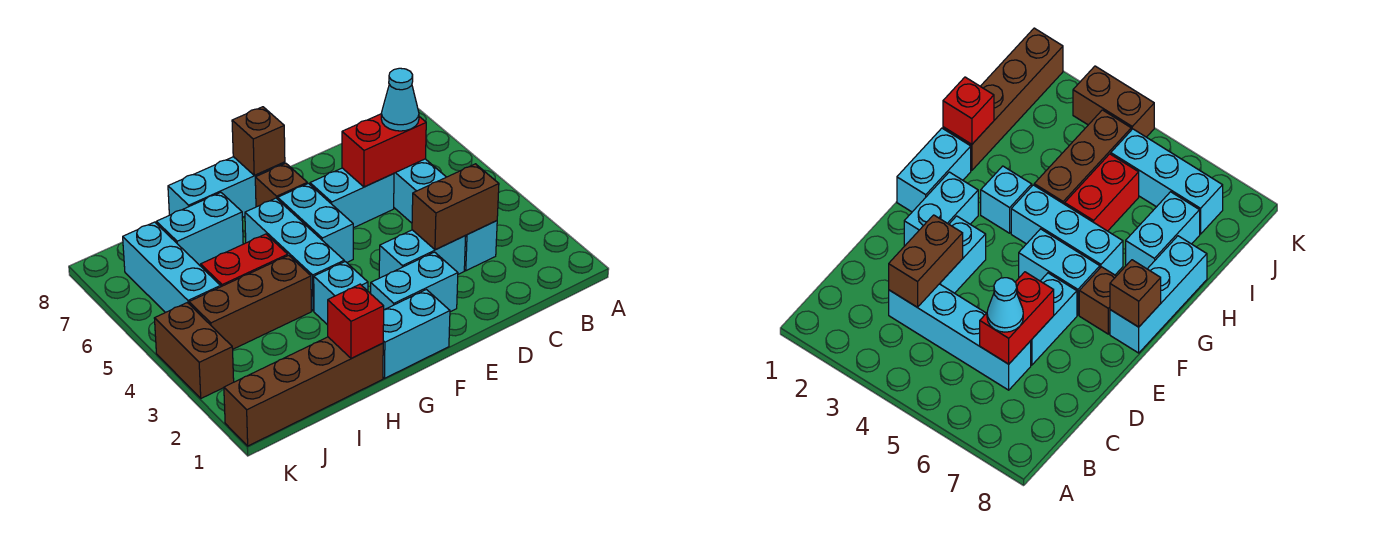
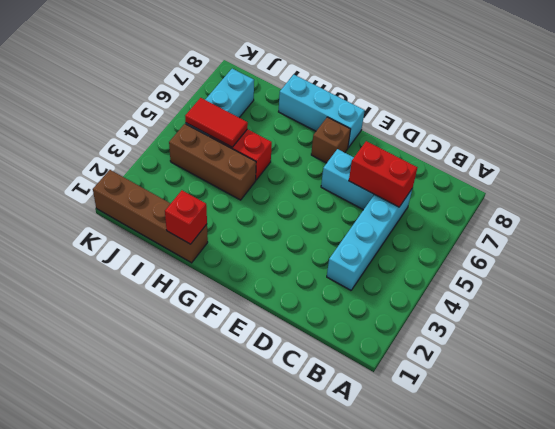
red tile I5:J5 level 2 -> none
none -> cyan brick D3:E3 level 1
none -> cyan brick E2:F2 level 1
none -> cyan brick F1:G1 level 1

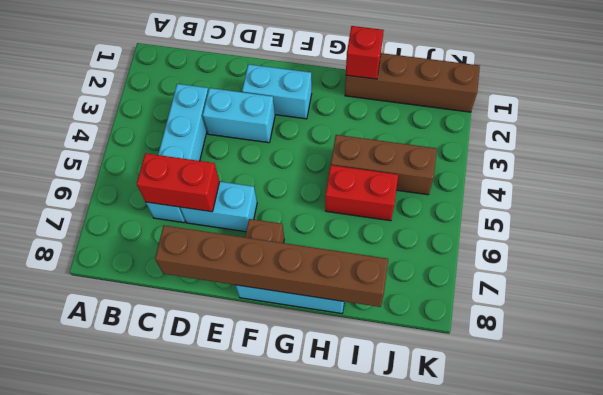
brown brick D8:I8 level 2 -> brown brick F8 level 2
none -> cyan brick F1:G1 level 1
none -> cyan brick F5:F6 level 1
none -> cyan brick G3 level 1

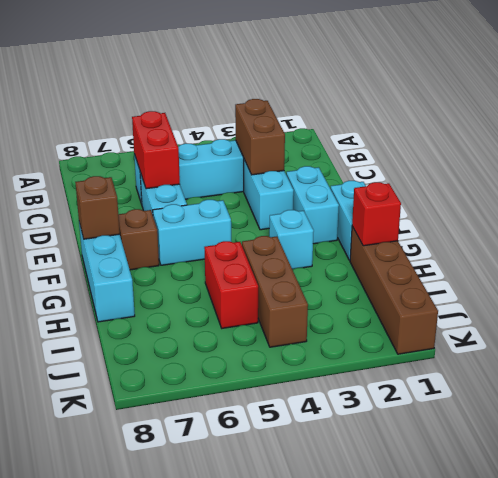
none -> cyan brick G4:G6 level 1
none -> cyan brick H7:I7 level 1
none -> cyan brick J5:J7 level 1

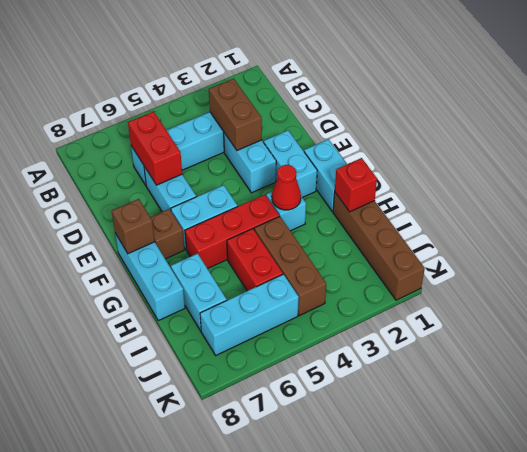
red cone G3 level 2 -> none
red brick G4:G6 level 1 -> cyan brick G4:G6 level 1
none -> brown brick K3:K4 level 1
none -> cyan cone C6 level 3

